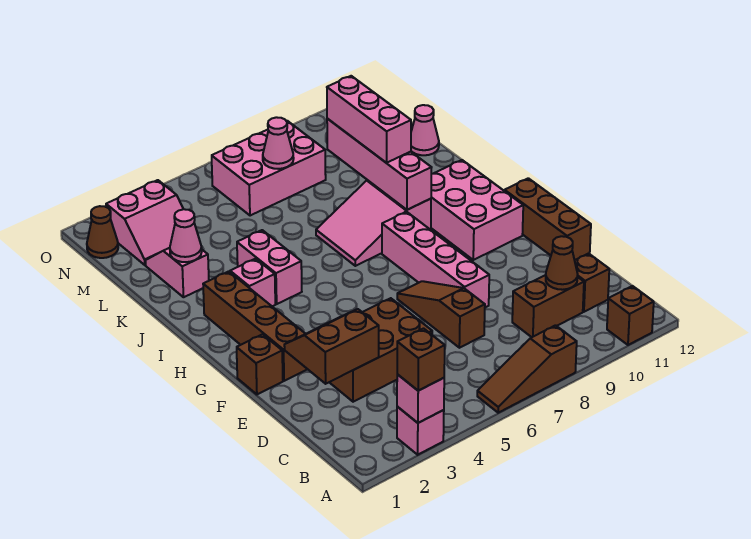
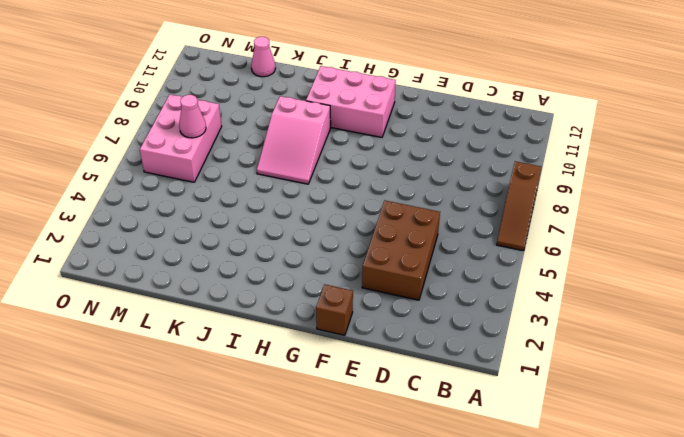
none -> pink brick A3 level 1
none -> brown brick A11 level 1
none -> brown brick C9:C10 level 1

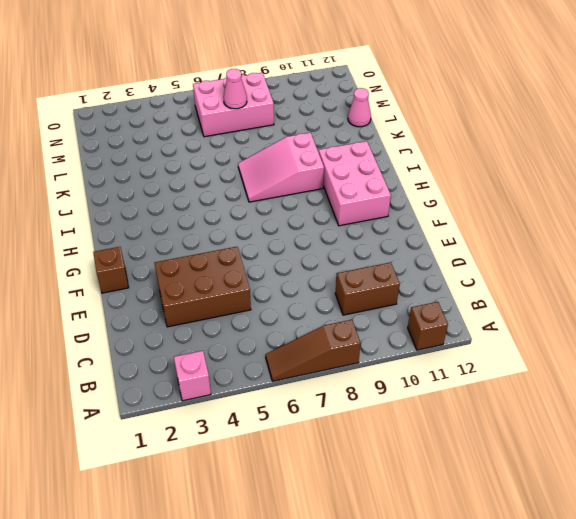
none -> brown brick C11 level 1
none -> brown slope D7:F7 level 1 top D
none -> pink brick E8:H8 level 1

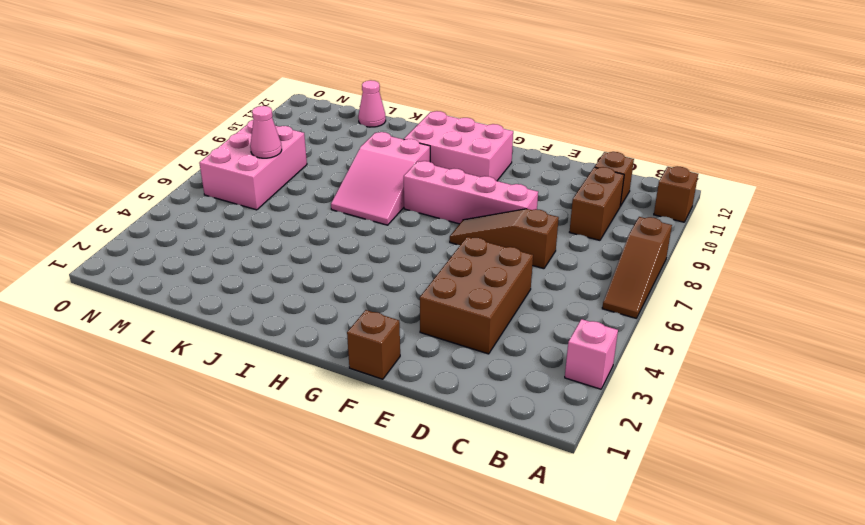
none -> brown brick E12:G12 level 1
none -> brown brick F2:I2 level 1
none -> pink brick I3 level 1

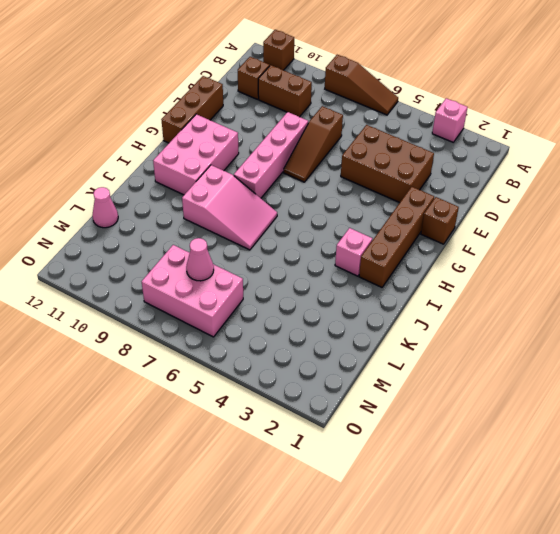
none -> pink brick I4:J4 level 1
none -> pink slope K2:L2 level 1 top K
none -> pink slope M2:N3 level 1 top N

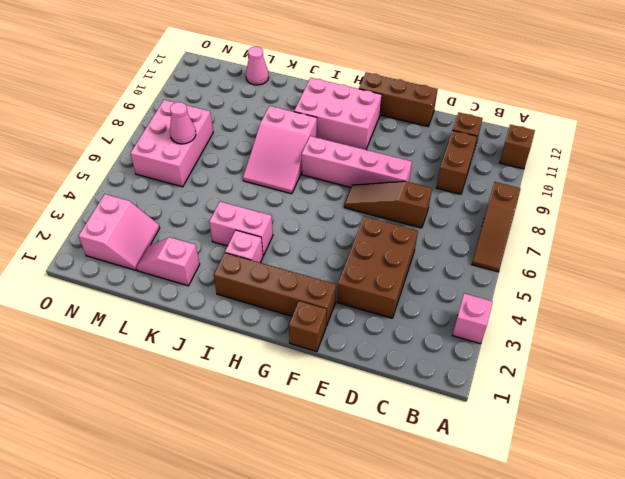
none -> brown cone N1 level 1
none -> pink brick A3 level 2
none -> brown cone C10 level 2

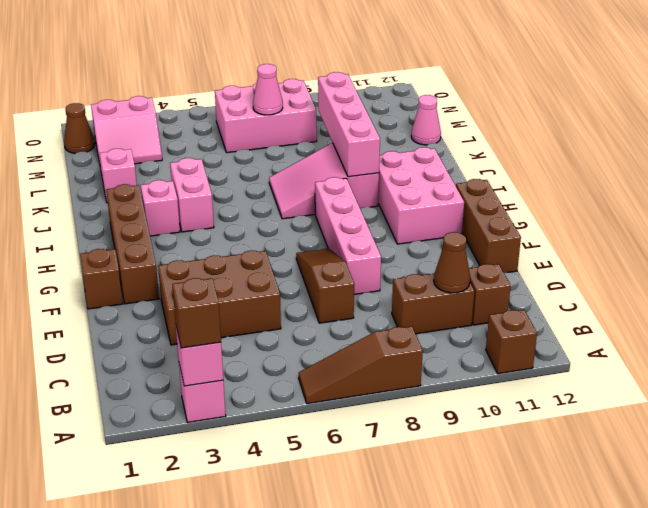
none -> brown slope D2:E3 level 2 top D
none -> pink cone K2 level 2
none -> pink brick J9:L9 level 3

